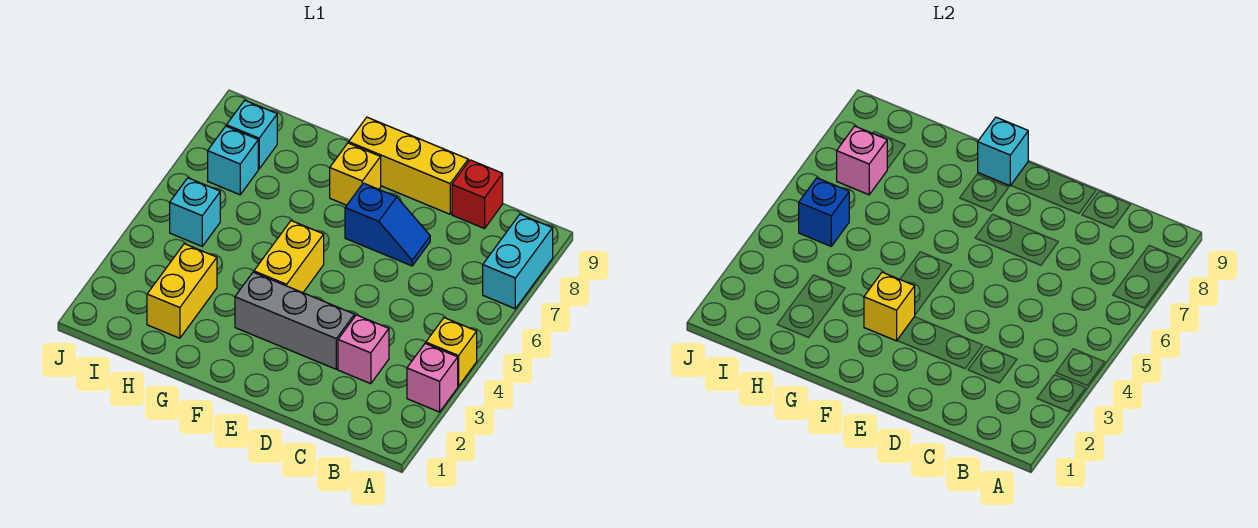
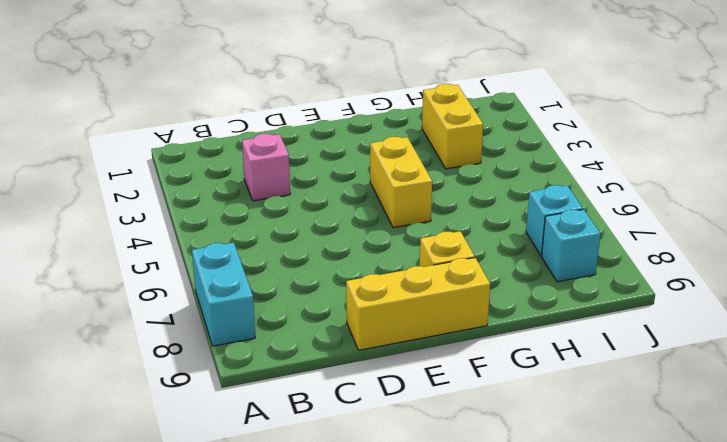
none -> pink brick A3 level 1
none -> yellow brick A4 level 1
none -> red brick C9 level 1

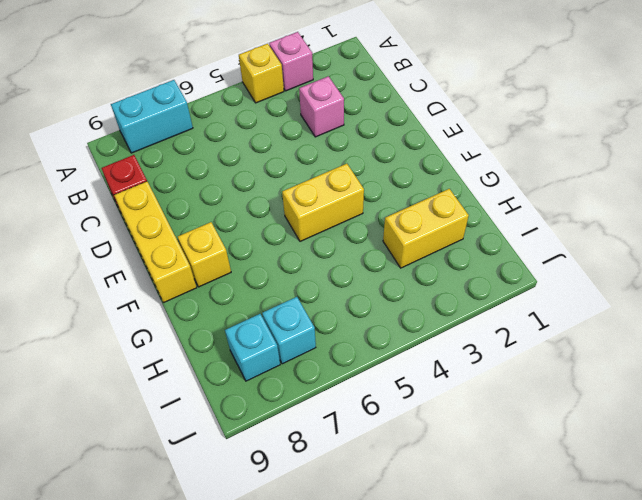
none -> grey brick D3:F3 level 1
none -> blue slope D7:E7 level 1 top E
none -> cyan brick I5 level 1

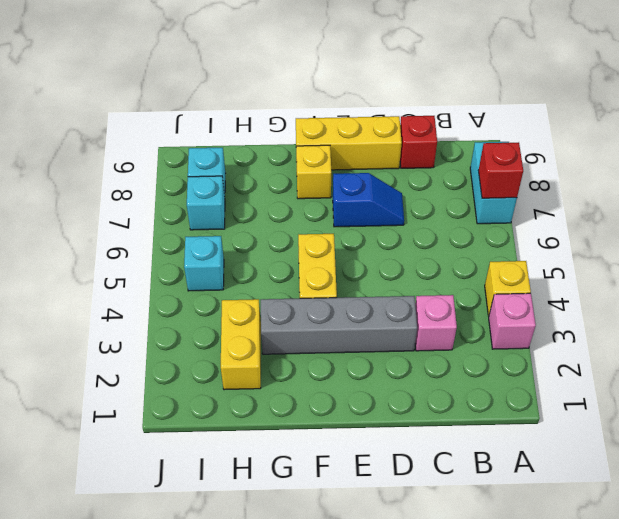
red brick A7 level 2 -> none
grey brick D3:G3 level 1 -> grey brick D3:F3 level 1
none -> yellow brick F3 level 2
none -> cyan brick F9 level 2
none -> blue brick I5 level 2

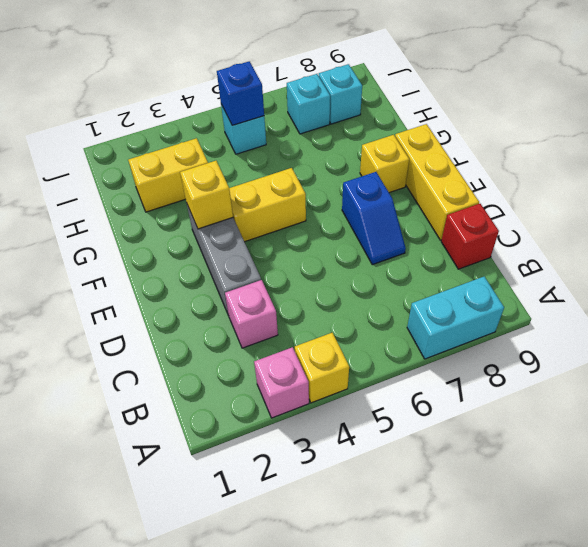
none -> cyan brick F9 level 2
none -> pink brick I7 level 2

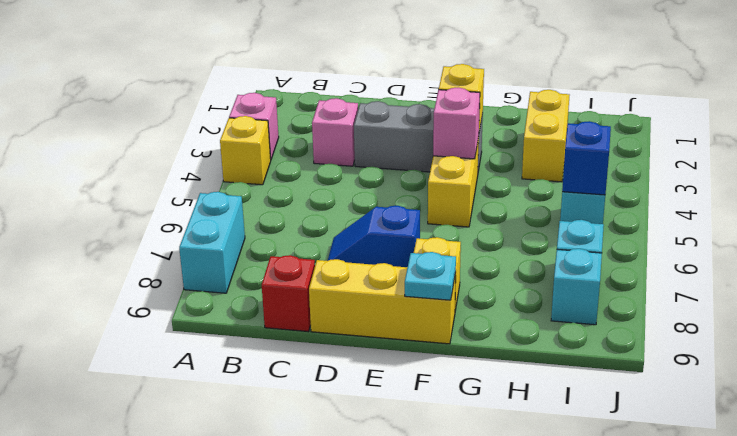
pink brick F4 level 2 -> pink brick I7 level 2
cyan plate F9 level 2 -> cyan brick F9 level 2

